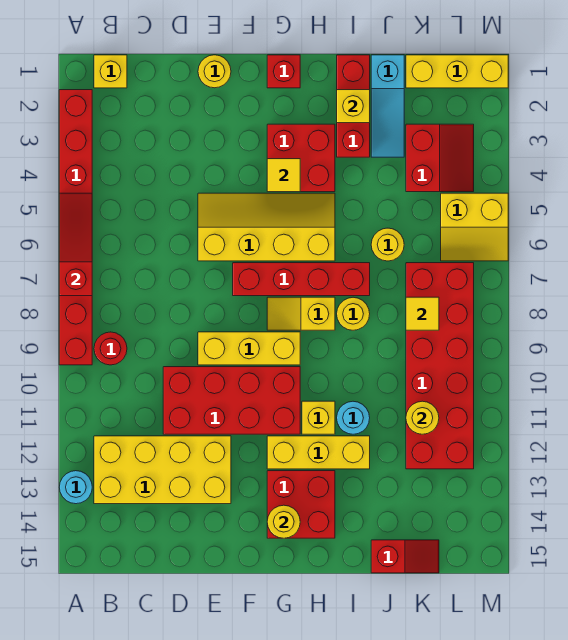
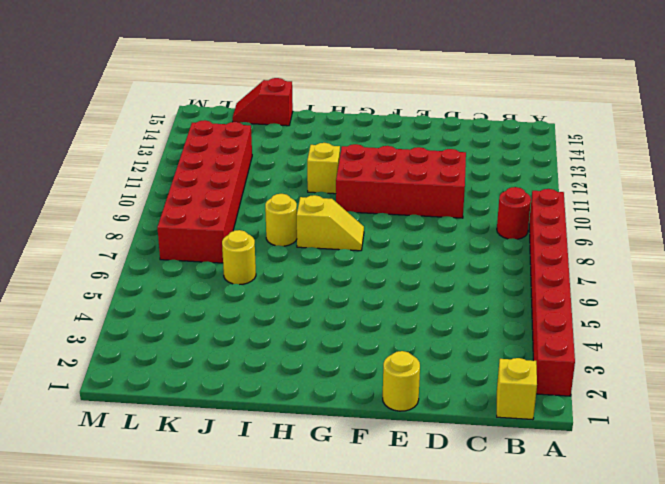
none -> cyan round brick A13 level 1
none -> yellow brick B12:E13 level 1
none -> yellow slope E5:H6 level 1 top 6
none -> yellow brick E9:G9 level 1

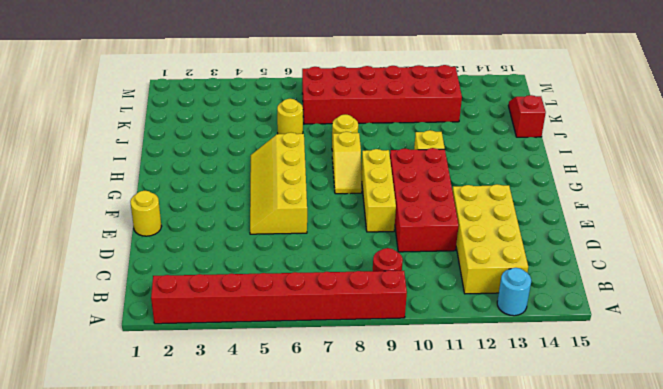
none -> yellow brick B1 level 1
none -> red brick F7:I7 level 1
none -> red brick G1 level 1
none -> red brick G3:H4 level 1

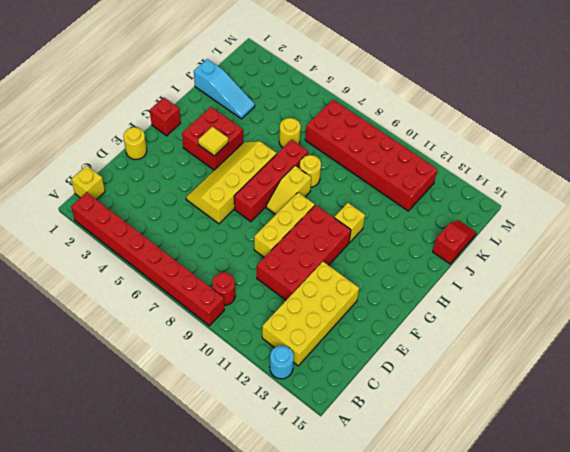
none -> yellow brick G12:I12 level 1
none -> red brick G13:H14 level 1
none -> red brick I1:I3 level 1
none -> cyan round brick I11 level 1

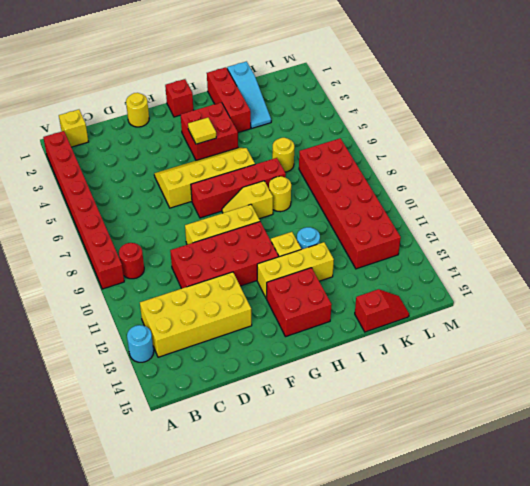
none -> yellow brick K1:M1 level 1
none -> red slope K3:L4 level 1 top K
none -> yellow slope L5:M6 level 1 top 5
none -> red slope A5:A7 level 2 top 7

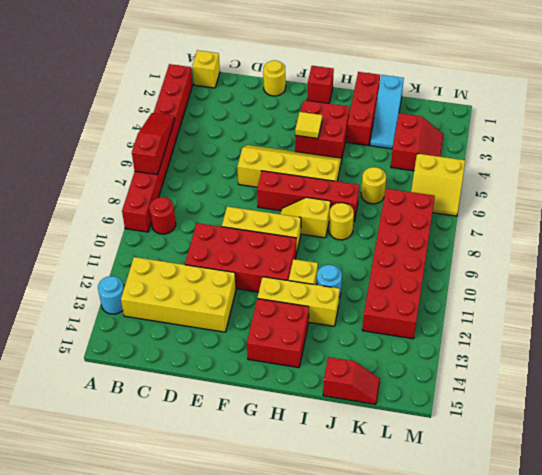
none -> yellow brick K1:M1 level 1
none -> yellow round brick G14 level 2
none -> yellow brick I2 level 2
none -> yellow tile K8 level 2

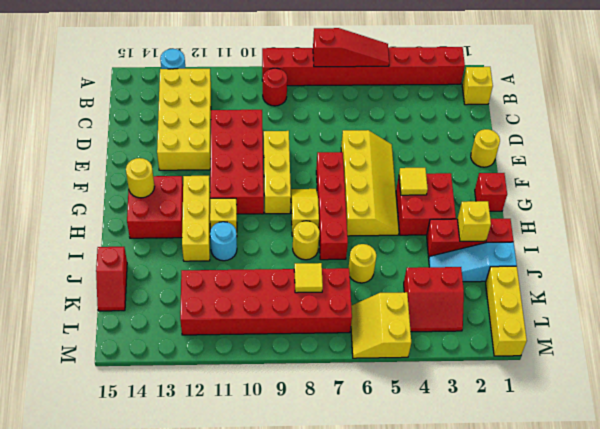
none -> yellow round brick K11 level 2

